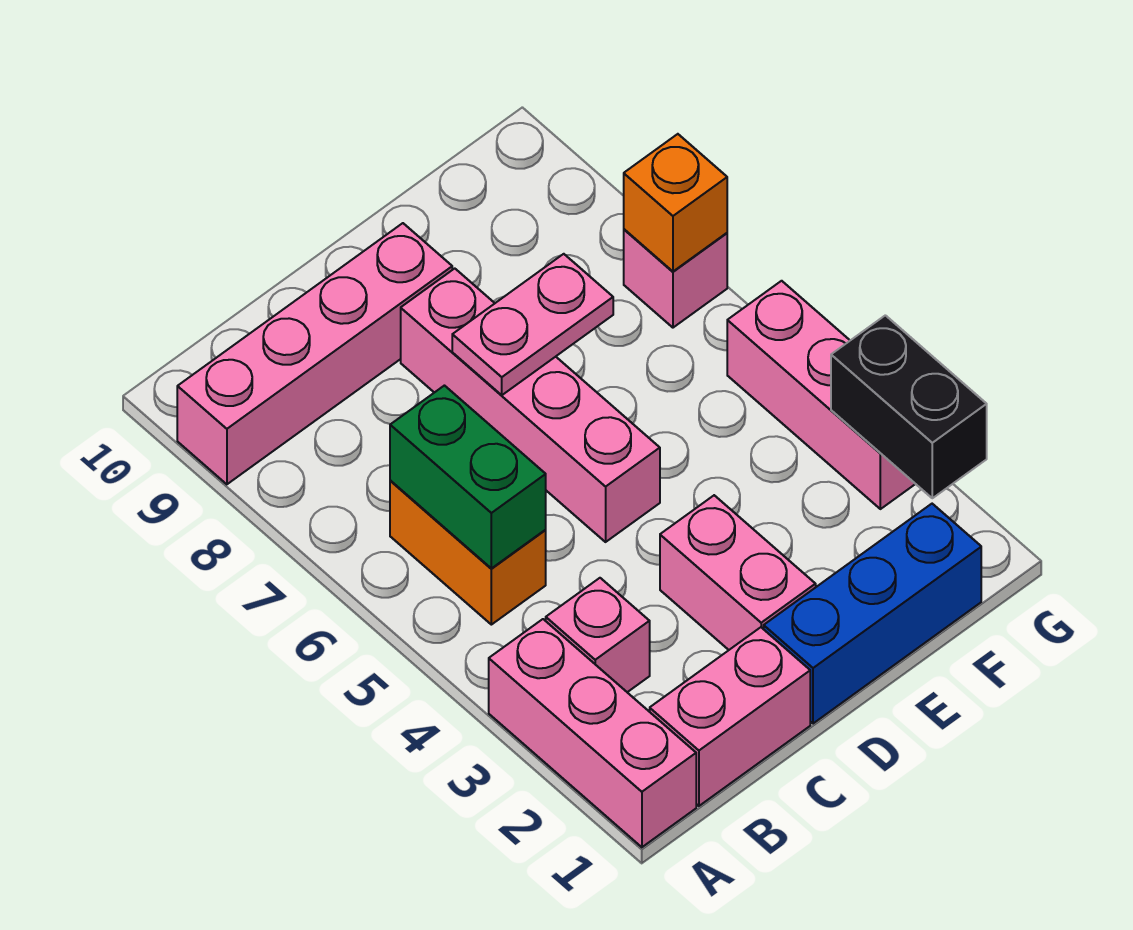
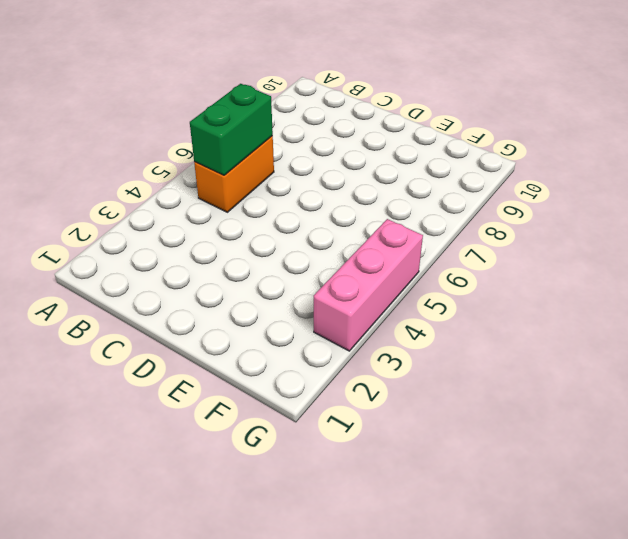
none -> pink brick A1:A3 level 1
none -> pink brick A9:D9 level 1
none -> pink brick B1:C1 level 1

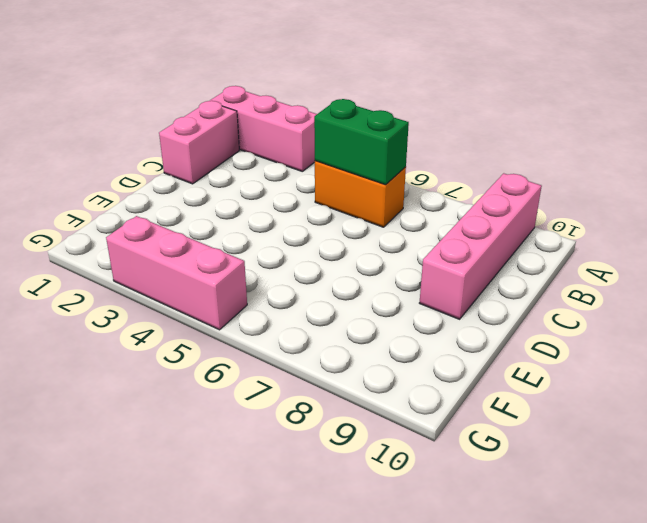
none -> pink brick B3 level 1
none -> blue brick D1:F1 level 1
none -> pink brick D2:D3 level 1

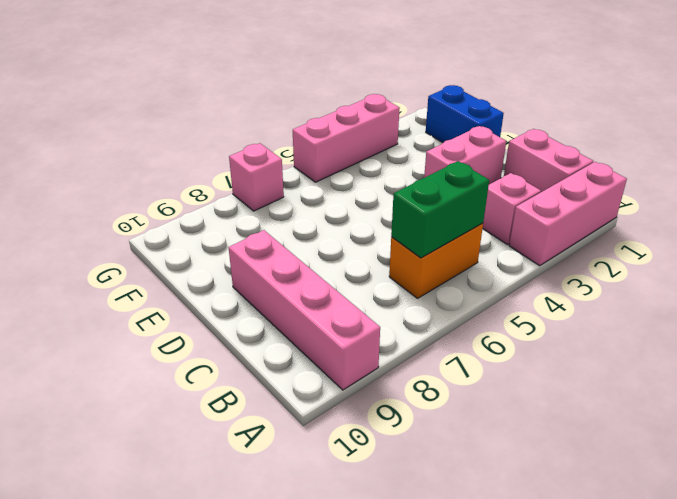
blue brick E1:F1 level 1 -> blue brick D1:F1 level 1
none -> pink brick D5:D8 level 1
none -> pink plate D7:E7 level 2
none -> black brick G2:G3 level 2

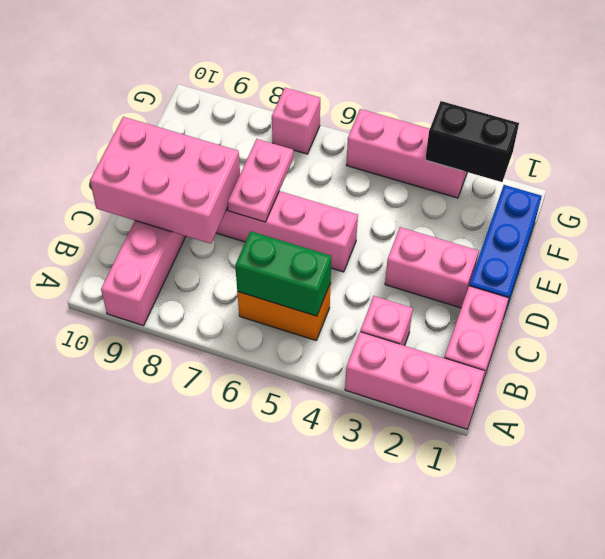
pink brick C8:D10 level 2 -> none
none -> orange brick G7 level 2

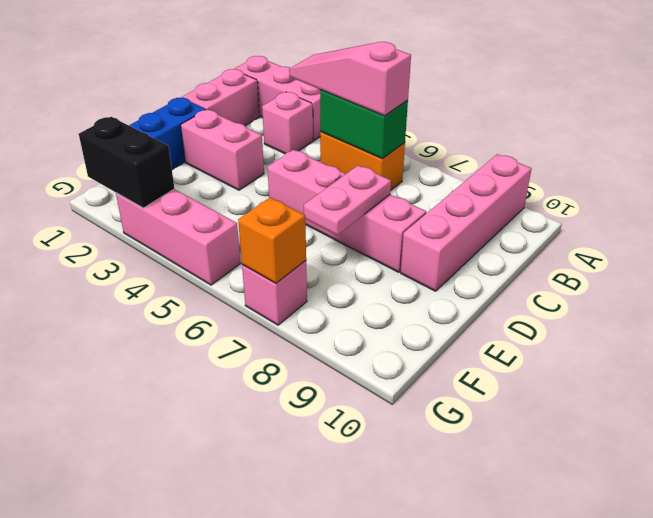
pink slope B4:B6 level 3 top 6 -> none

